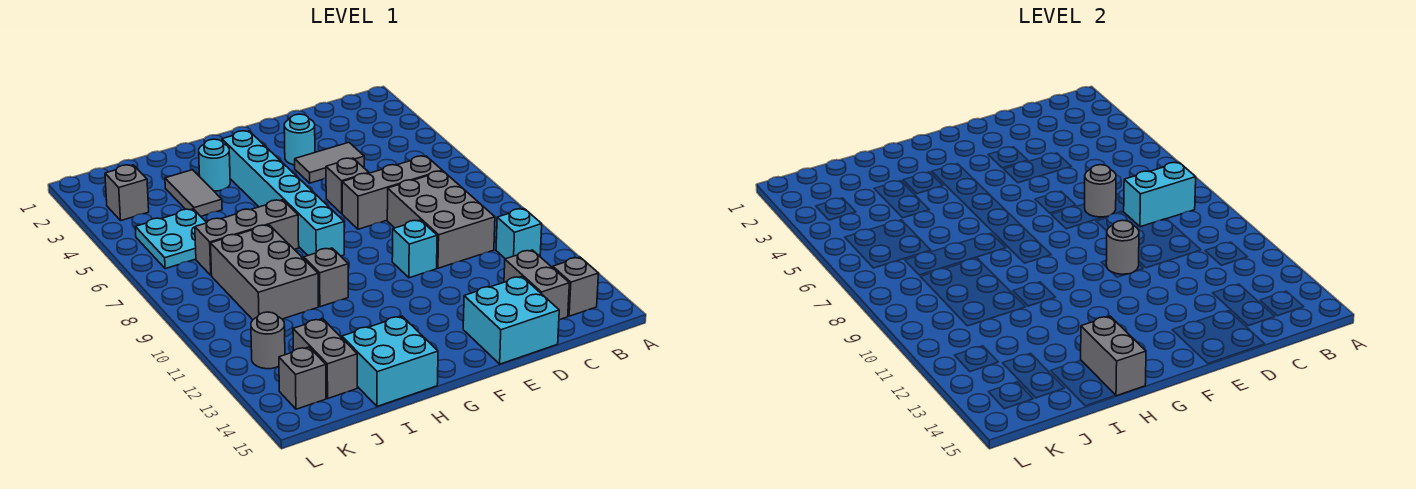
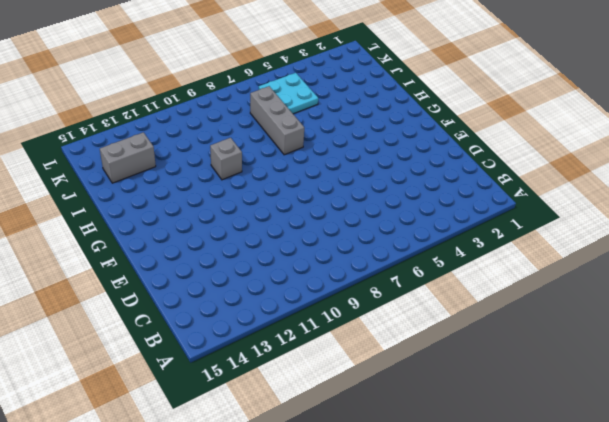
none -> cyan brick B11 level 1
none -> grey brick B14 level 1
none -> grey brick C7:E7 level 1

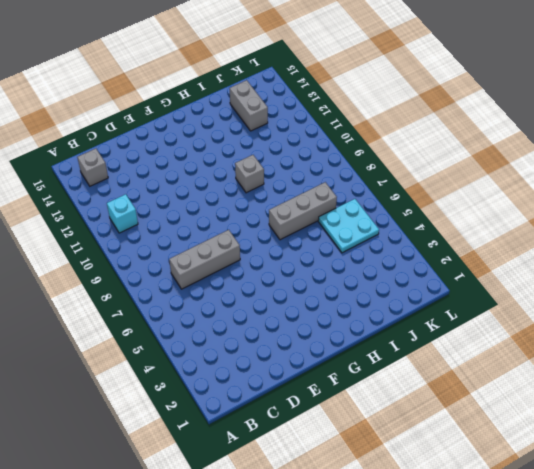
none -> grey brick C8:D10 level 1
none -> grey brick C13:C14 level 1
none -> grey tile D4:E4 level 1

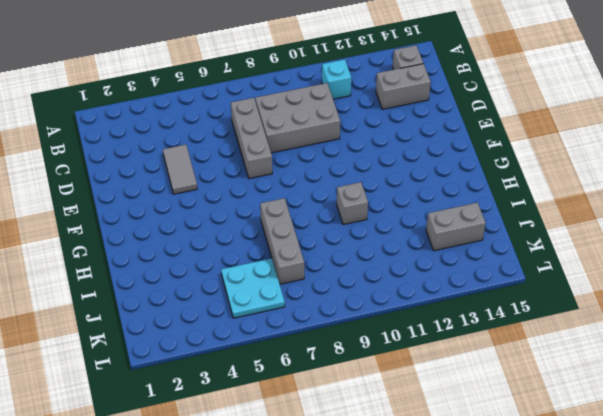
none -> cyan brick D14:E15 level 1
none -> cyan round brick E3 level 1
none -> grey brick E6 level 1

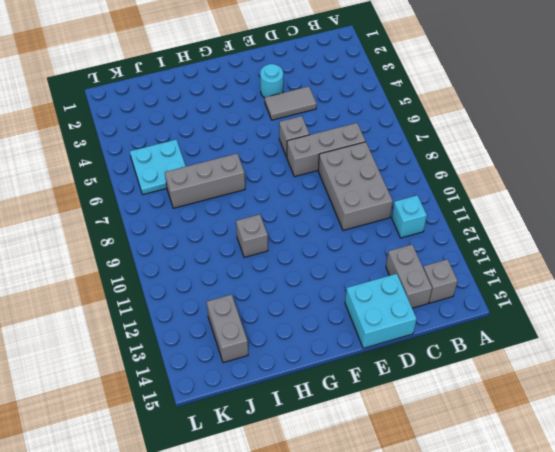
none -> cyan brick E10 level 1
none -> cyan brick G3:G8 level 1
none -> cyan round brick H3 level 1

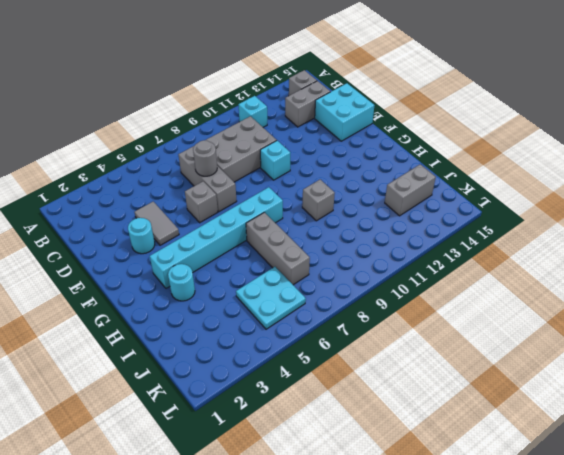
none -> cyan brick H14:I15 level 1
none -> grey tile I3:I4 level 1
none -> grey brick I8:J10 level 1

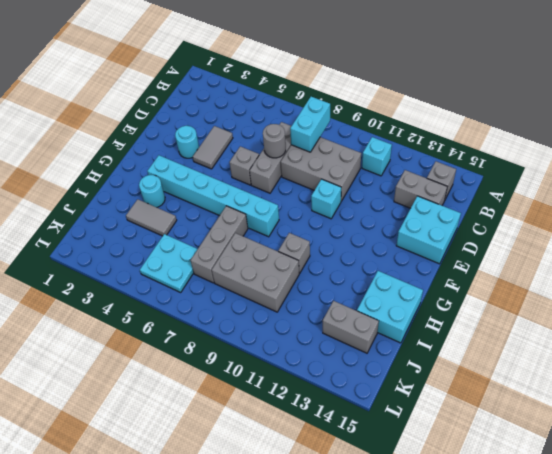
none -> grey brick K3 level 1
none -> grey round brick K12 level 1
none -> grey brick K14 level 1

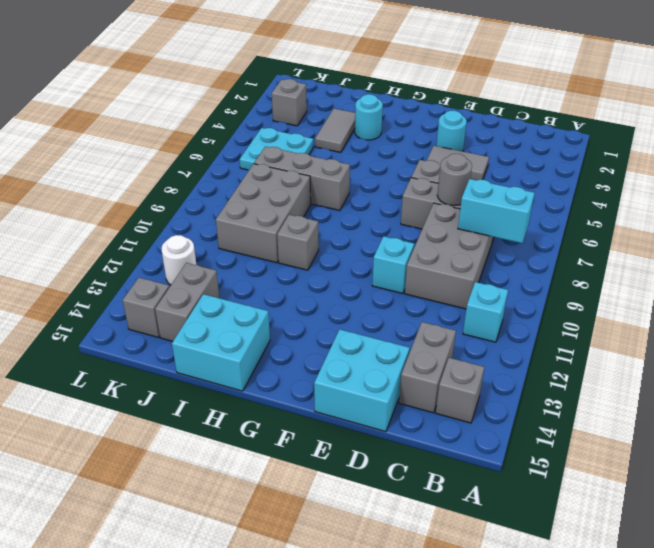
white round brick K12 level 1 -> grey round brick K12 level 1
none -> cyan brick G3:G8 level 1
none -> grey round brick E10 level 2
none -> grey brick H14:H15 level 2

